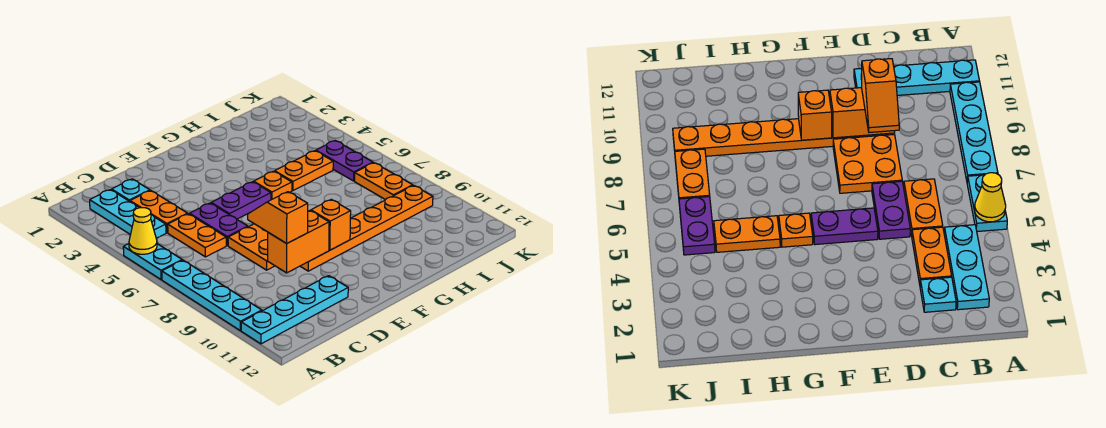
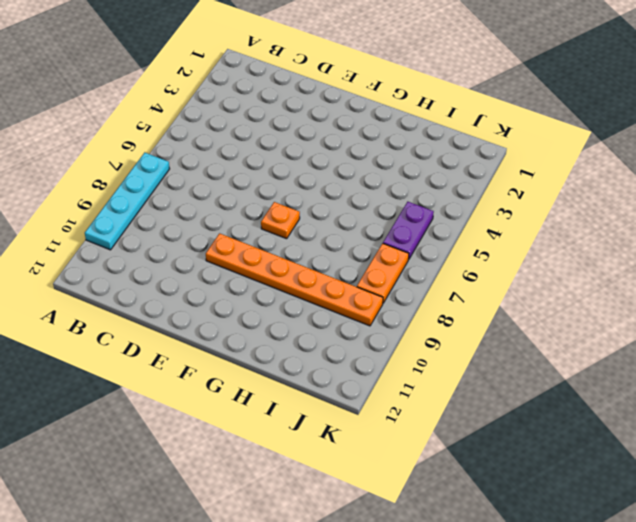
orange plate F7 level 1 -> orange plate G5 level 1
none -> cyan plate A5:A6 level 1
none -> cyan plate A11:D11 level 1
none -> cyan plate B2:B4 level 1

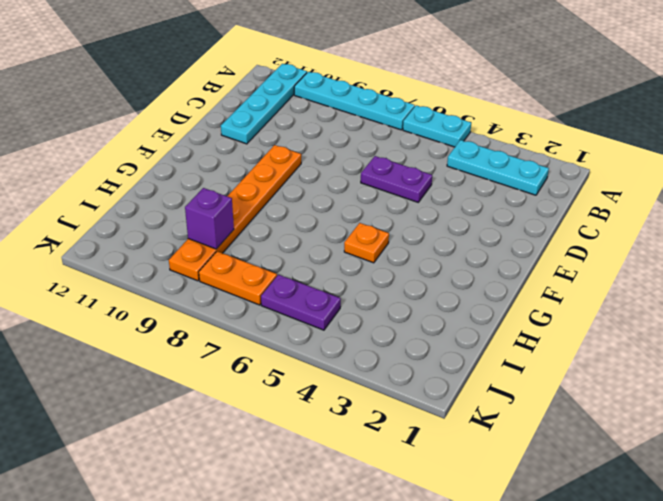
purple brick I9 level 2 -> none
none -> cyan plate C2 level 1
none -> orange plate C3:C4 level 1
none -> orange plate C5:C6 level 1

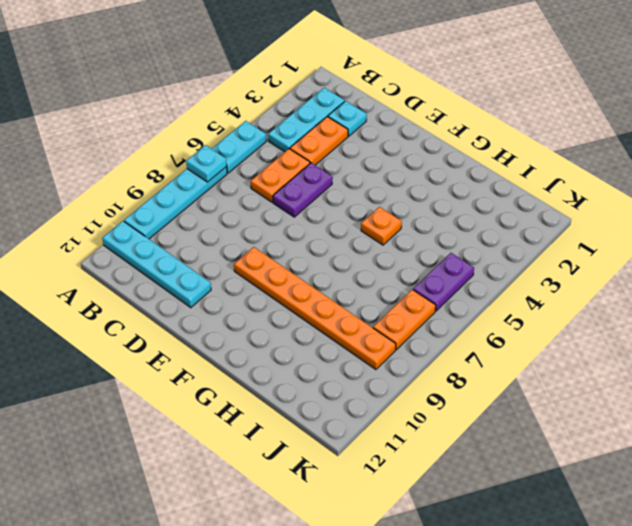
cyan plate A7 level 2 -> none
none -> orange plate D7:E8 level 1
none -> purple plate E5:F5 level 1
none -> orange plate H5:I5 level 1

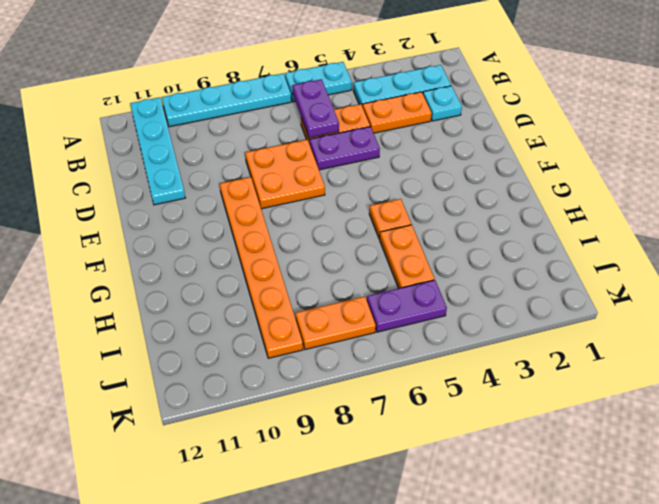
purple plate B6:C6 level 2 -> purple plate E5:F5 level 1
none -> yellow cone A5 level 2
none -> orange brick D9:E9 level 2
none -> orange brick F9 level 2

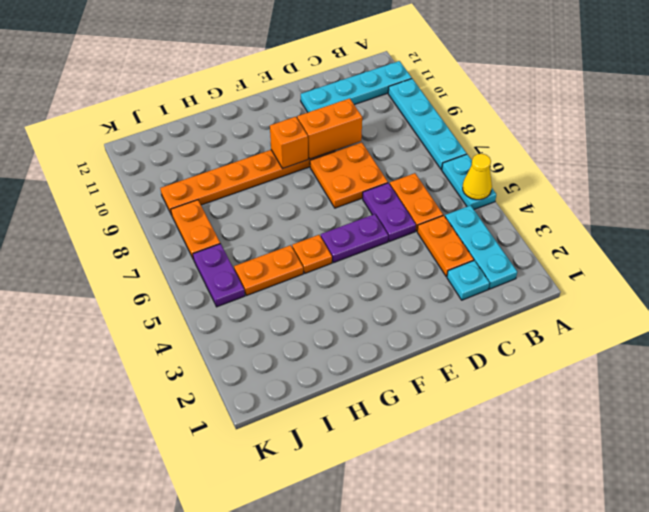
none -> orange slope D8:D9 level 3 top 9

